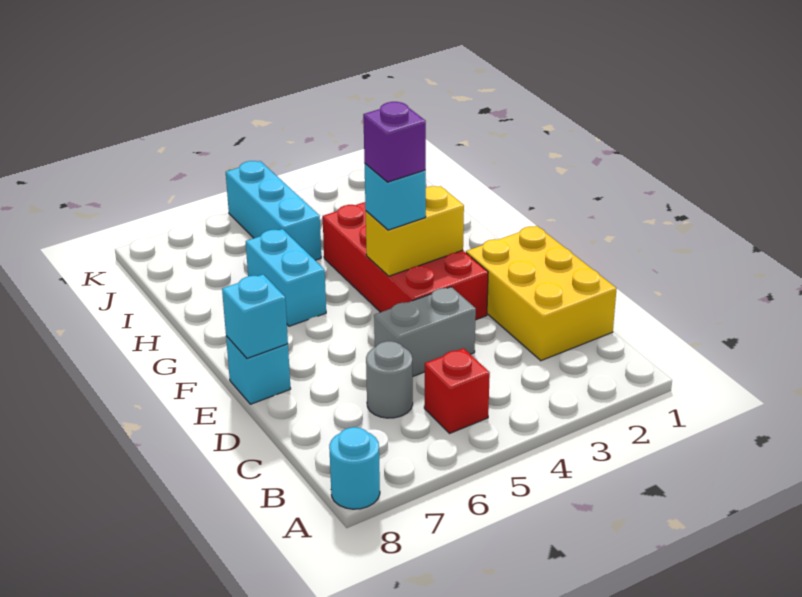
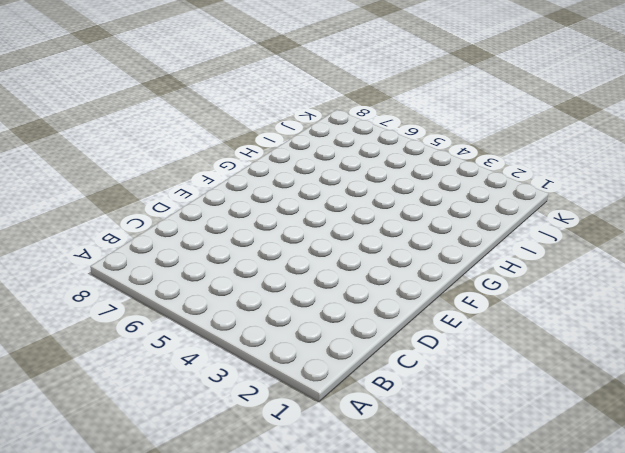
none -> cyan round brick A8 level 1
none -> red brick B5 level 1
none -> yellow brick C1:E2 level 1

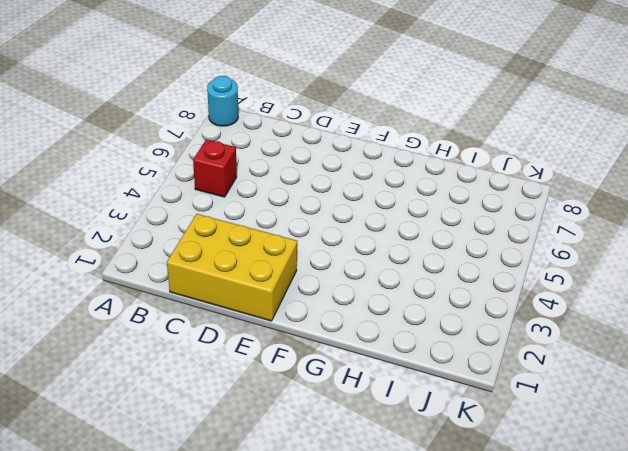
none -> grey round brick C6 level 1
none -> grey brick D4:D5 level 1
none -> red brick E3:H4 level 1

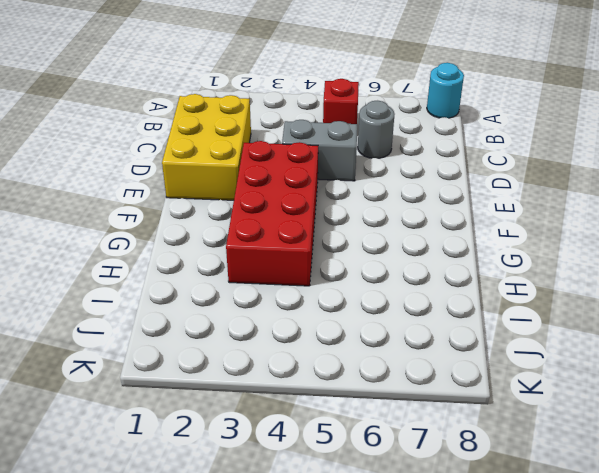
none -> cyan brick E8 level 1
none -> cyan brick G6:H6 level 1
none -> cyan brick I5:K5 level 1

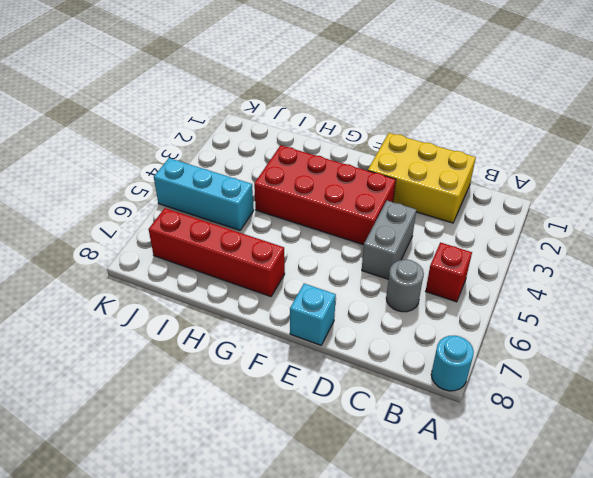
red brick G7:J7 level 1 -> none
none -> cyan brick G6:H6 level 1
none -> cyan brick E8 level 2
none -> yellow brick F3:F4 level 2

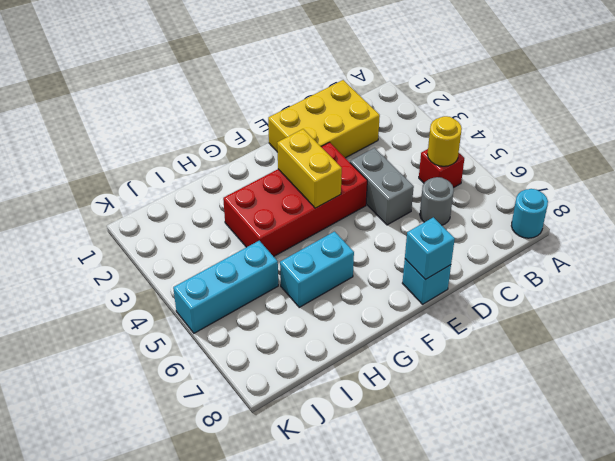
yellow round brick B5 level 2 -> none
none -> cyan brick F4 level 3
none -> purple brick F4 level 4

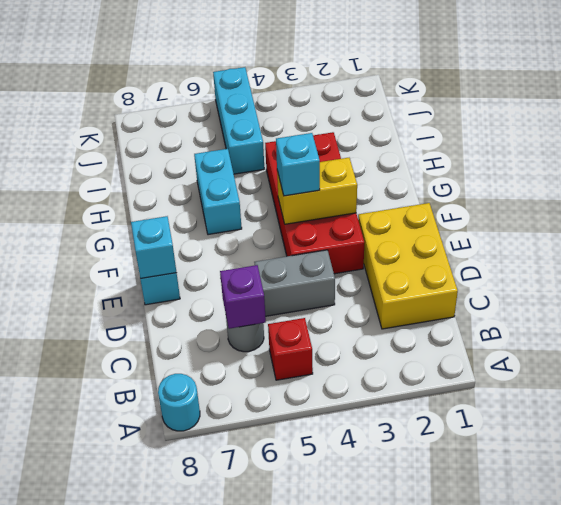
purple brick C6 level 2 -> purple brick F4 level 4

